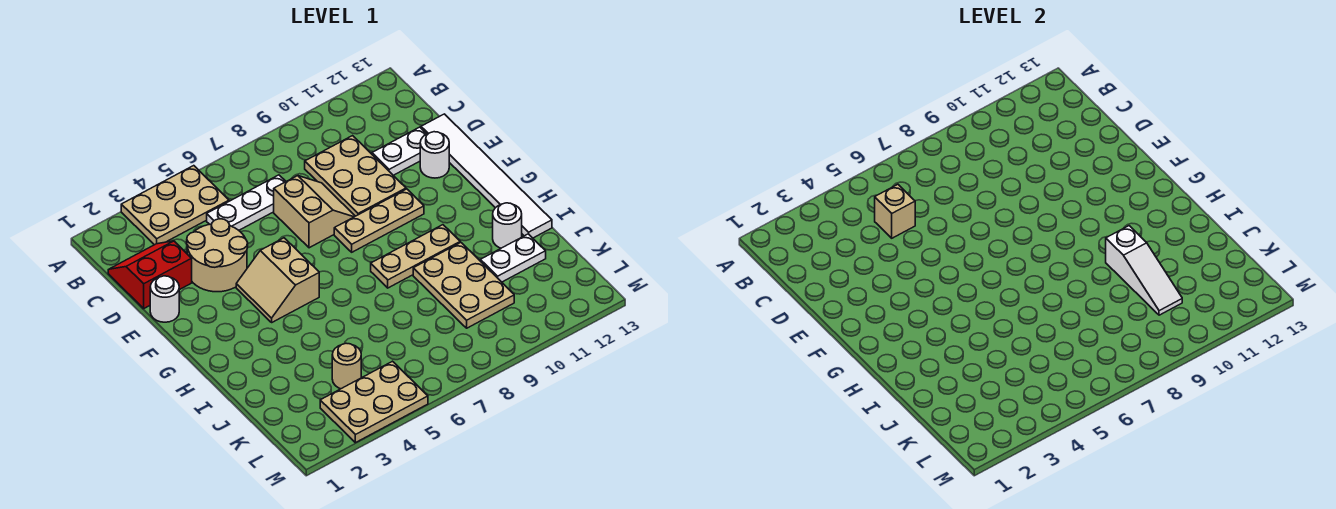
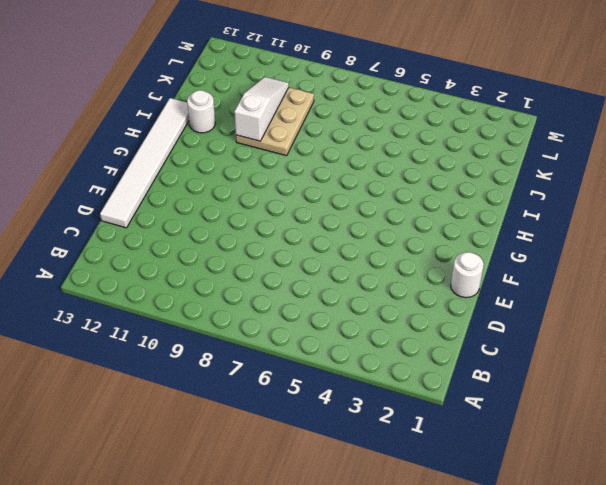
none -> tan plate A3:B5 level 1
none -> red slope C1:D2 level 1 top D
none -> white plate C5:C7 level 1

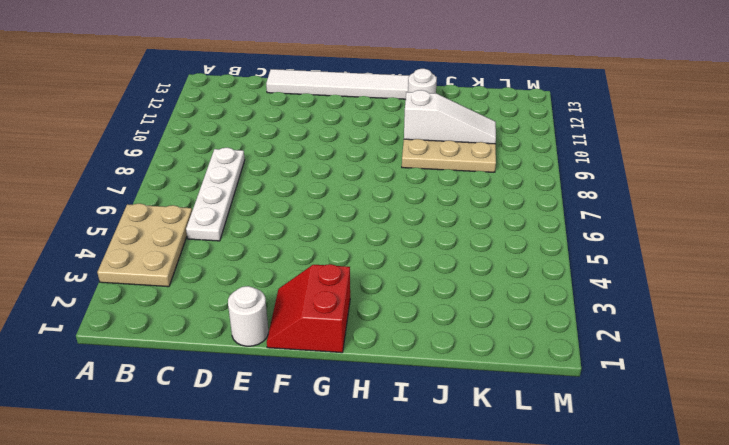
white plate C5:C8 level 1 -> white plate C5:C7 level 1
red slope F1:G2 level 1 top G -> red slope C1:D2 level 1 top D
none -> tan plate C9:E10 level 1
none -> tan round brick D3:E4 level 1
none -> tan slope D7:E8 level 1 top 7

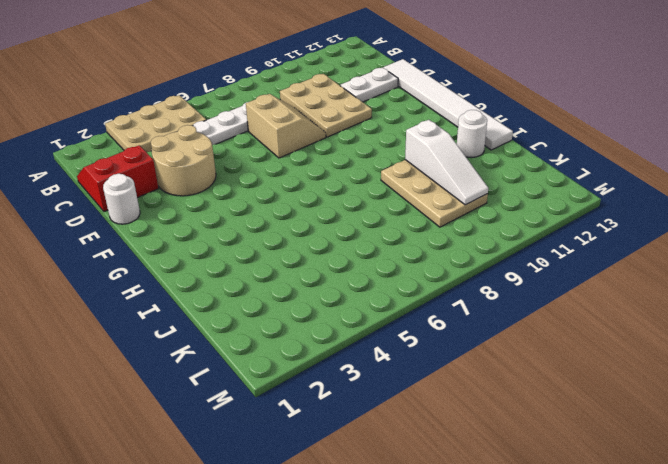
none -> white round brick E12 level 1
none -> tan slope F4:G5 level 1 top 5
none -> tan plate F8:F10 level 1

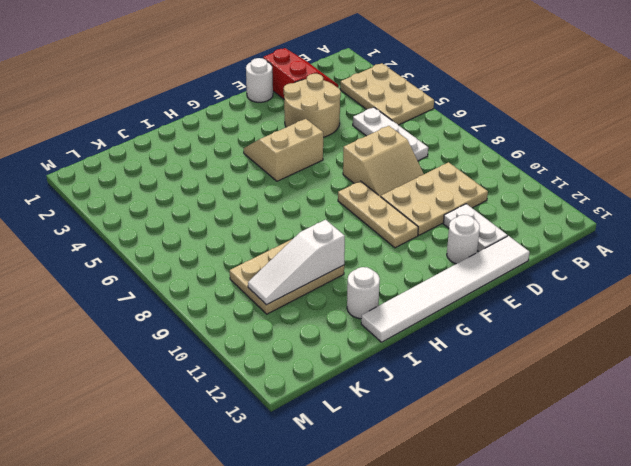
none -> tan plate H8:H10 level 1
none -> white plate J11:J12 level 1
none -> tan round brick K4 level 1

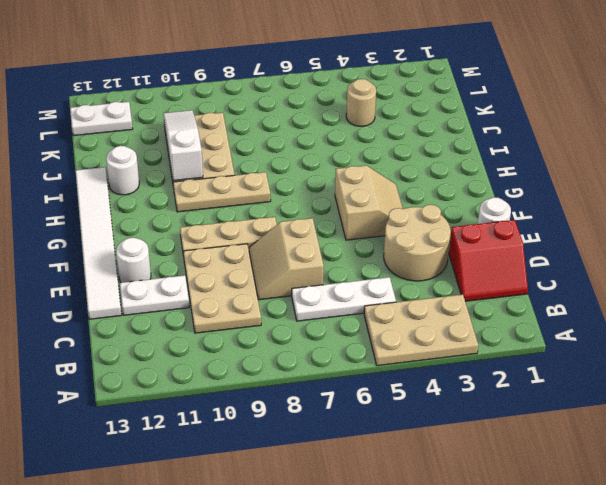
white plate L12:L13 level 1 -> white plate J11:J12 level 1
none -> tan plate L3:M5 level 1
none -> tan brick C5 level 2

